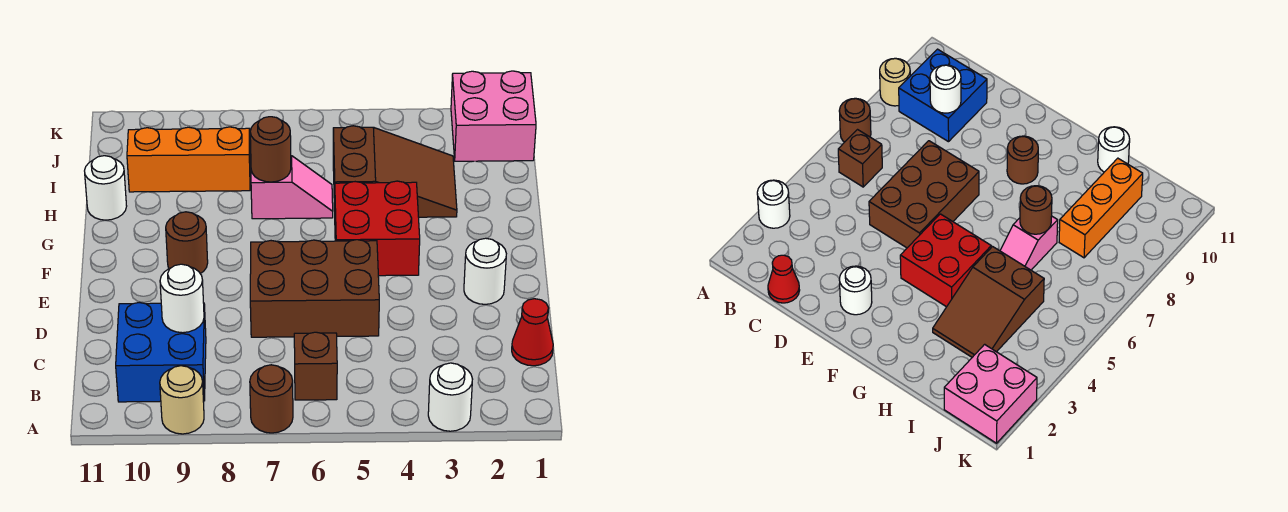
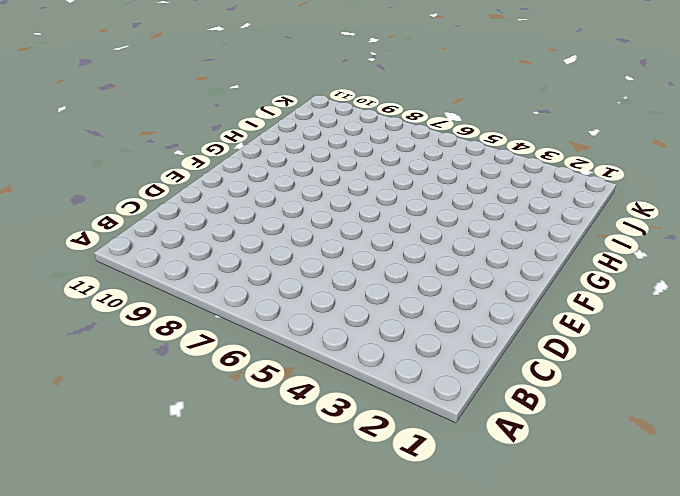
none -> white round brick A3 level 1
none -> brown round brick A7 level 1
none -> tan round brick A9 level 1

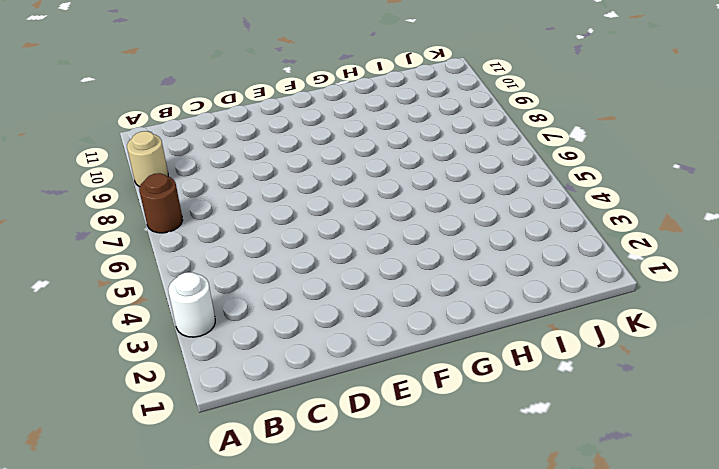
none -> brown brick B6 level 1
none -> blue brick B9:C10 level 1
none -> red cone C1 level 1

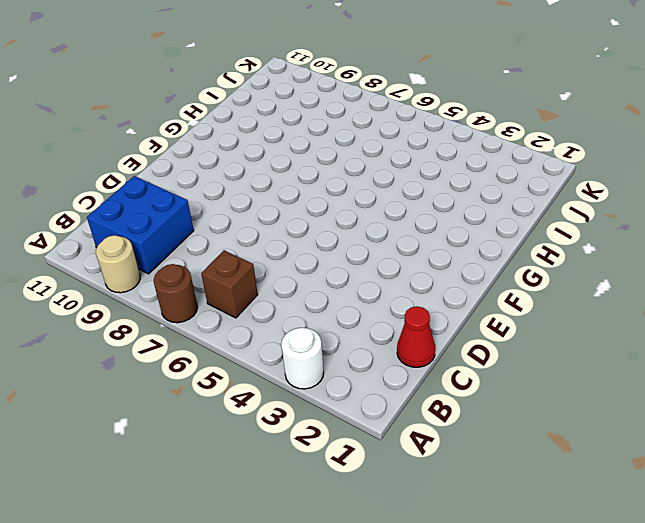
none -> brown brick D5:E7 level 1
none -> white round brick E2 level 1
none -> red brick F4:G5 level 1

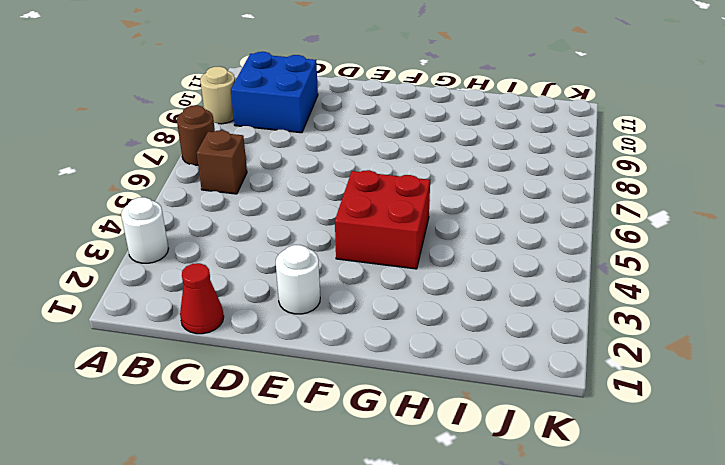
none -> brown brick D5:E7 level 1
none -> brown round brick F9 level 1
none -> brown slope H3:I5 level 1 top 5

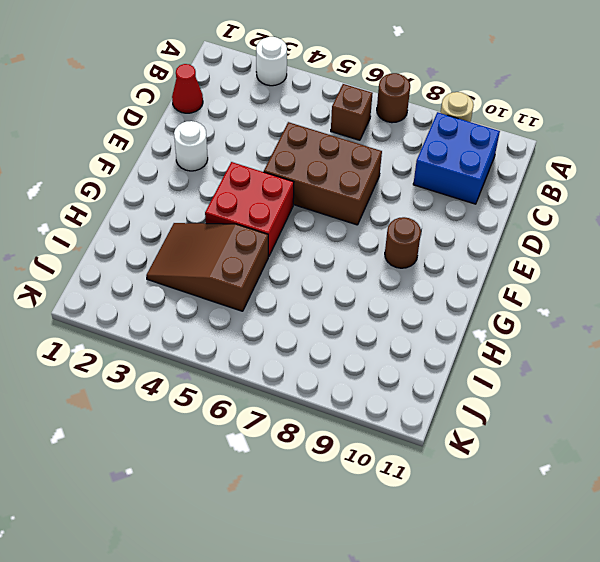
none -> pink slope H6:H7 level 1 top 7
none -> white round brick H11 level 1
none -> orange brick I8:I10 level 1

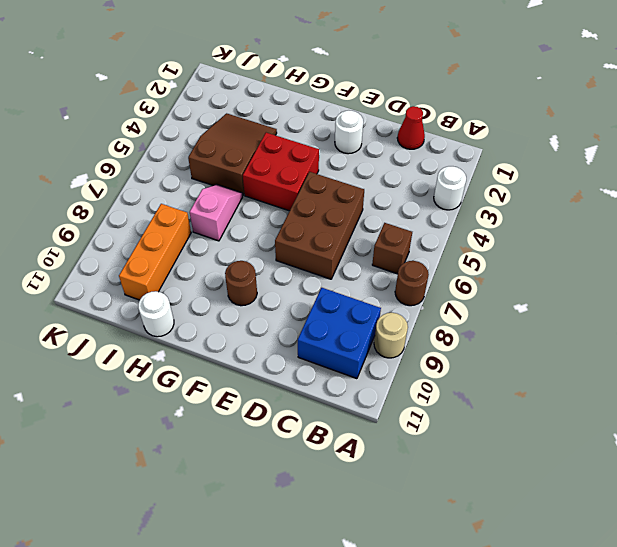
none -> pink brick J1:K2 level 1
none -> white round brick C9 level 2
none -> brown round brick H7 level 2

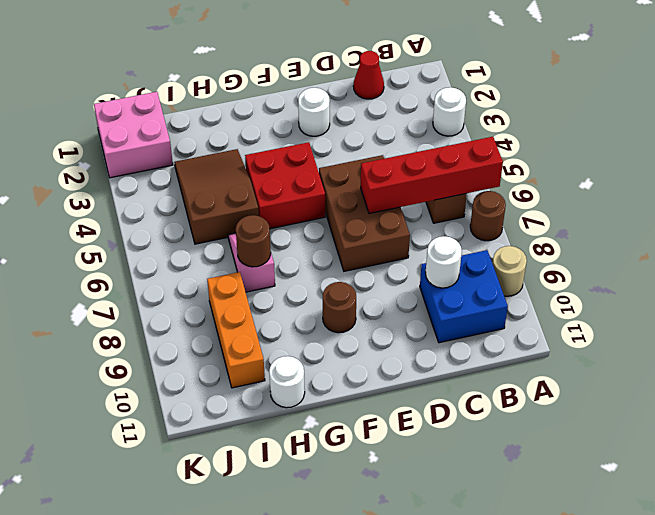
red brick A6:D6 level 2 -> none

